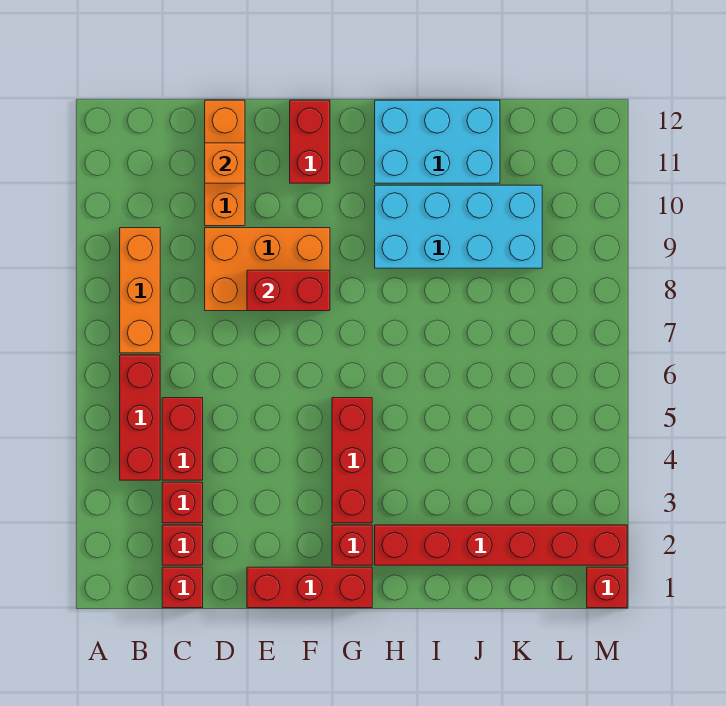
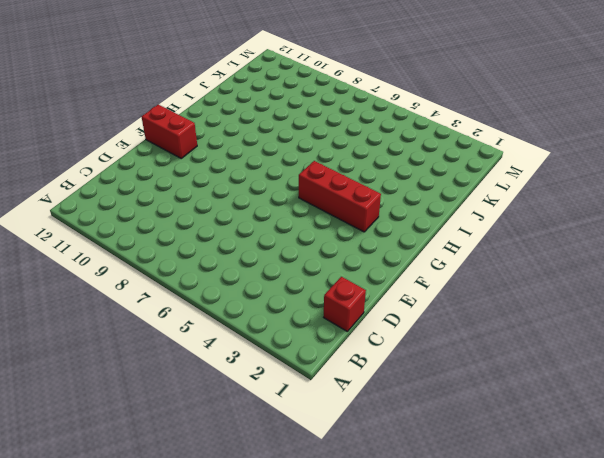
none -> red brick B4:B6 level 1
none -> orange brick B7:B9 level 1
none -> red brick C2 level 1

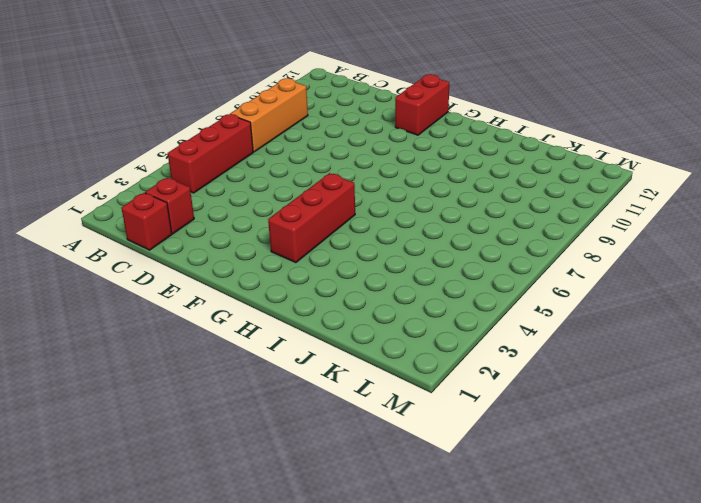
none -> red brick C3 level 1
none -> red brick C4:C5 level 1
none -> orange brick D8:F9 level 1

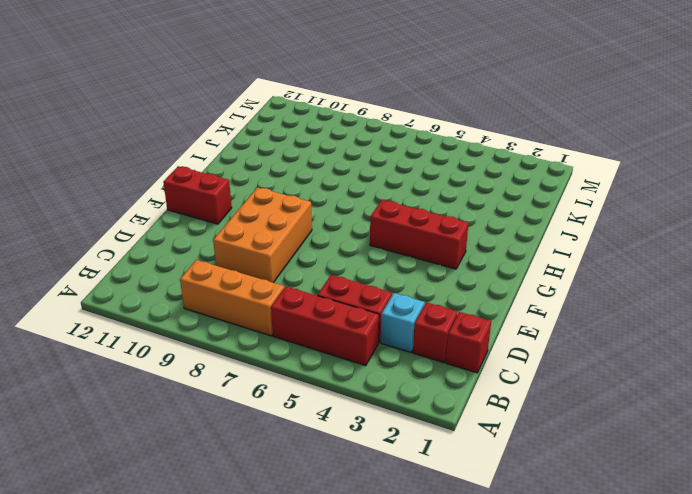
cyan brick C3 level 1 -> red brick C3 level 1
none -> orange brick D10:D12 level 1
none -> red brick E1:G1 level 1
none -> red brick G2 level 1

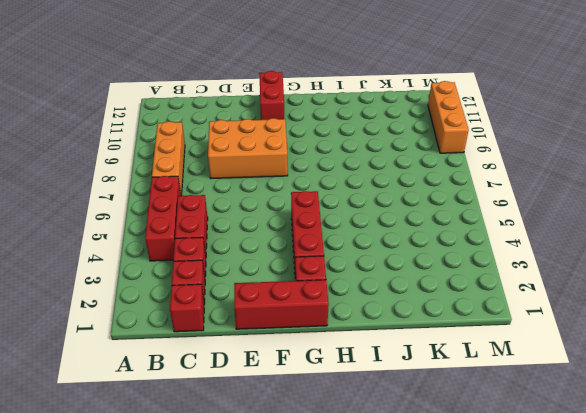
orange brick M9:M11 level 1 -> orange brick D10:D12 level 1
none -> red brick H2:M2 level 1
none -> cyan brick H9:K10 level 1
none -> cyan brick H11:J12 level 1

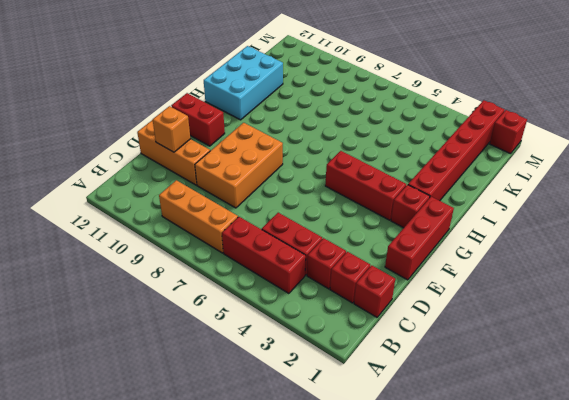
none -> cyan brick H9:K10 level 1
none -> red brick E8:F8 level 2

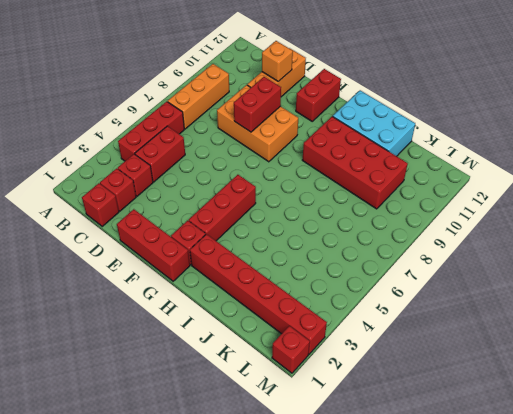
red brick E8:E9 level 2 -> red brick E8:F8 level 2
red brick H9:K10 level 1 -> cyan brick H9:K10 level 1

